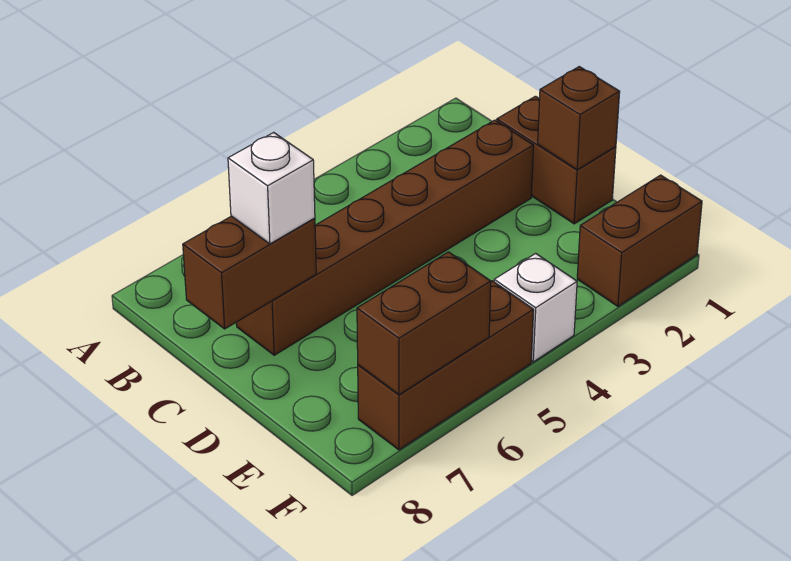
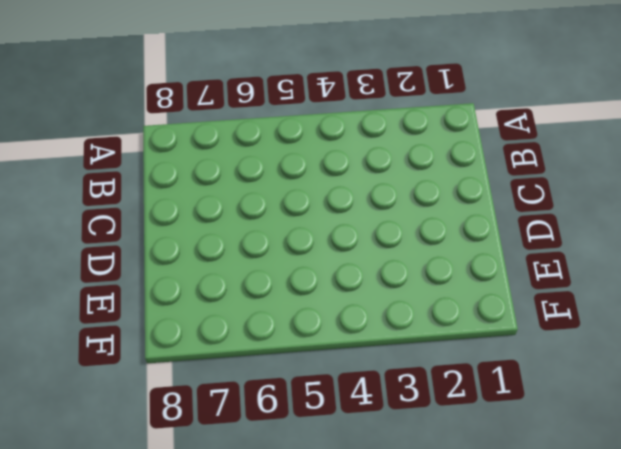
none -> brown brick C1:D1 level 1
none -> brown brick C2:C7 level 1

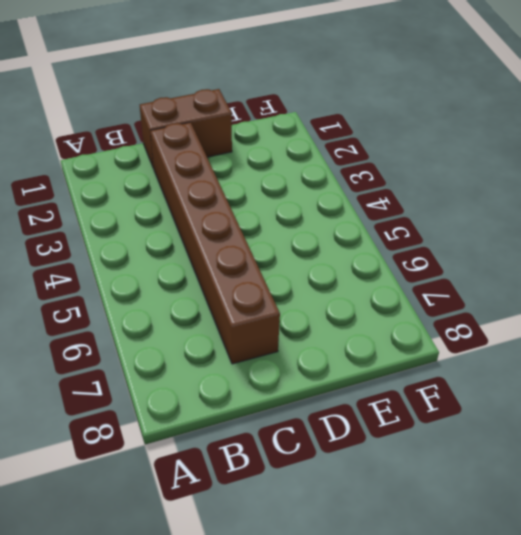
none -> brown brick F1:F2 level 1
none -> white brick F4 level 1

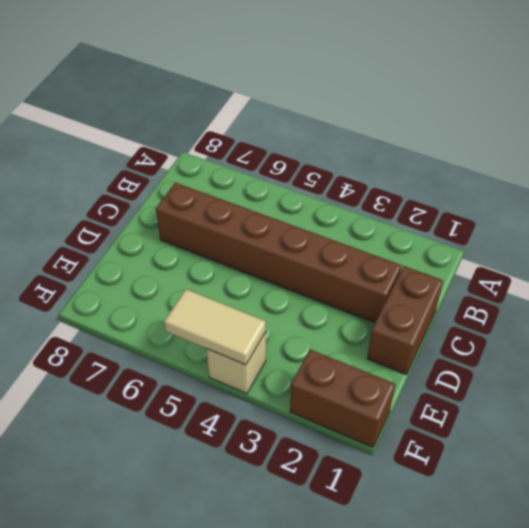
tan brick F4 level 1 -> white brick F4 level 1
tan tile F4:F5 level 2 -> none
none -> brown brick F5:F7 level 1
none -> brown brick C7:C8 level 2

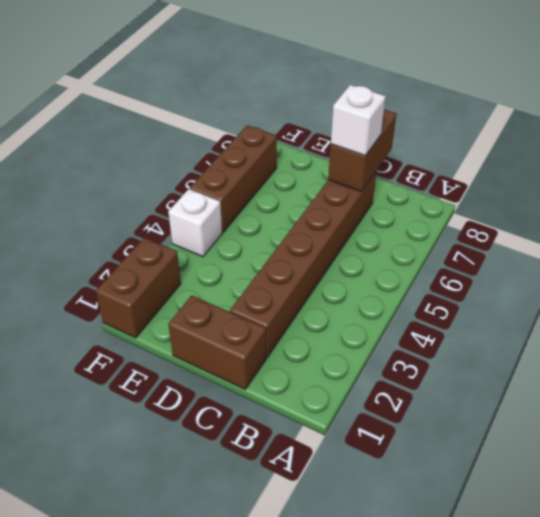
none -> brown brick D1 level 2
none -> brown brick F6:F7 level 2

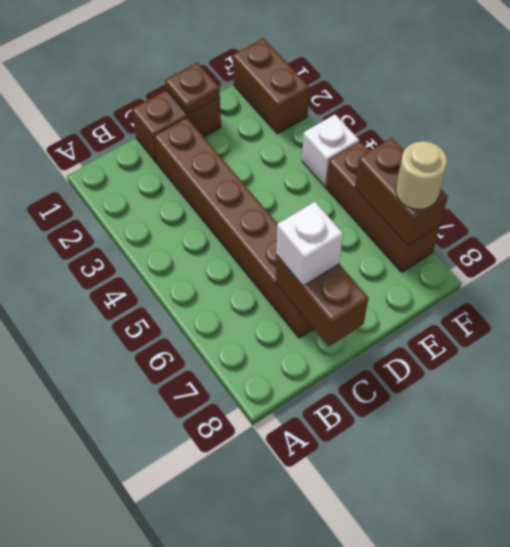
brown plate D1 level 2 -> brown brick D1 level 2
tan round brick F7 level 3 -> none

